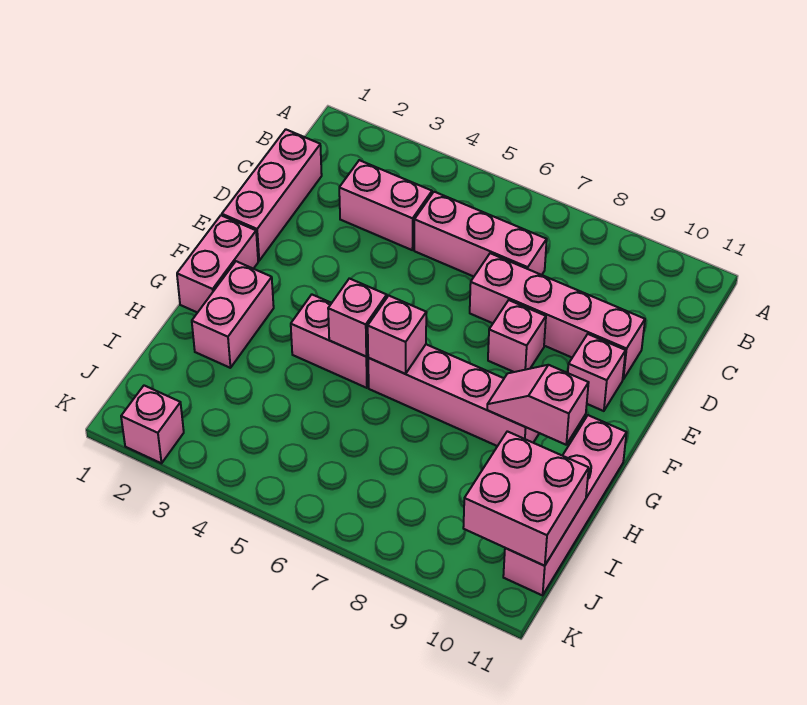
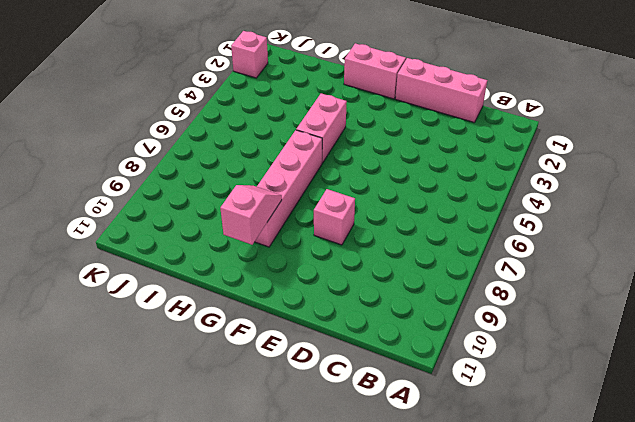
none -> pink brick C3:C4 level 1
none -> pink brick C5:C7 level 1
none -> pink brick D7:D10 level 1

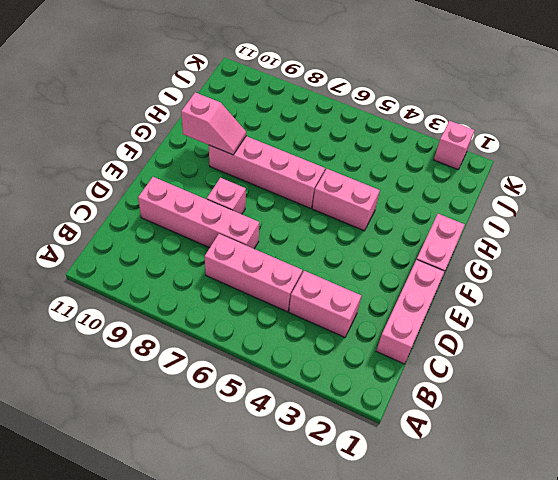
none -> pink brick E10 level 1
none -> pink brick G2:H2 level 1
none -> pink brick G11:J11 level 1

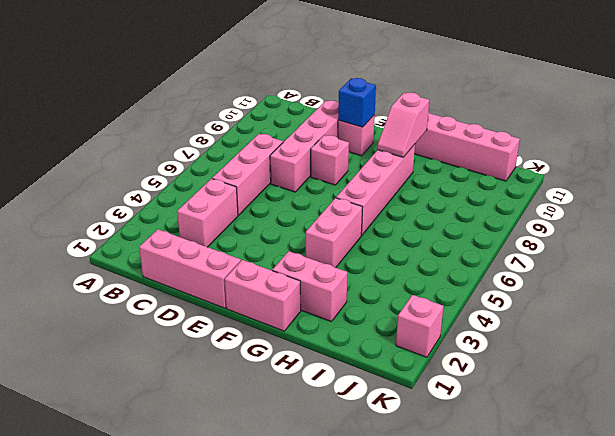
blue brick E10 level 2 -> none
none -> pink brick G5 level 2
none -> pink brick G6 level 2
none -> pink brick I10:J11 level 2

